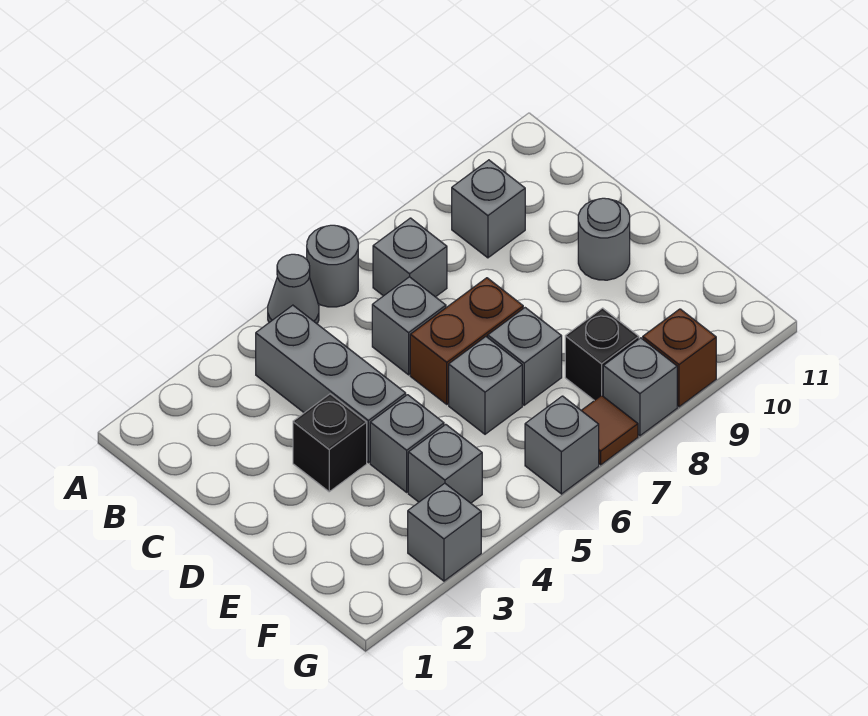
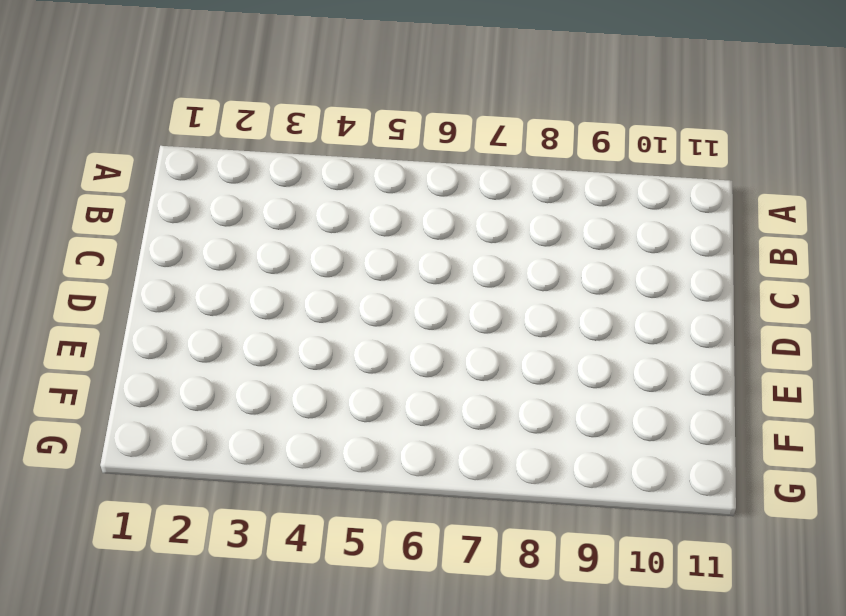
none -> grey cone A5 level 1
none -> grey round brick A6 level 1
none -> grey brick B4:D4 level 1

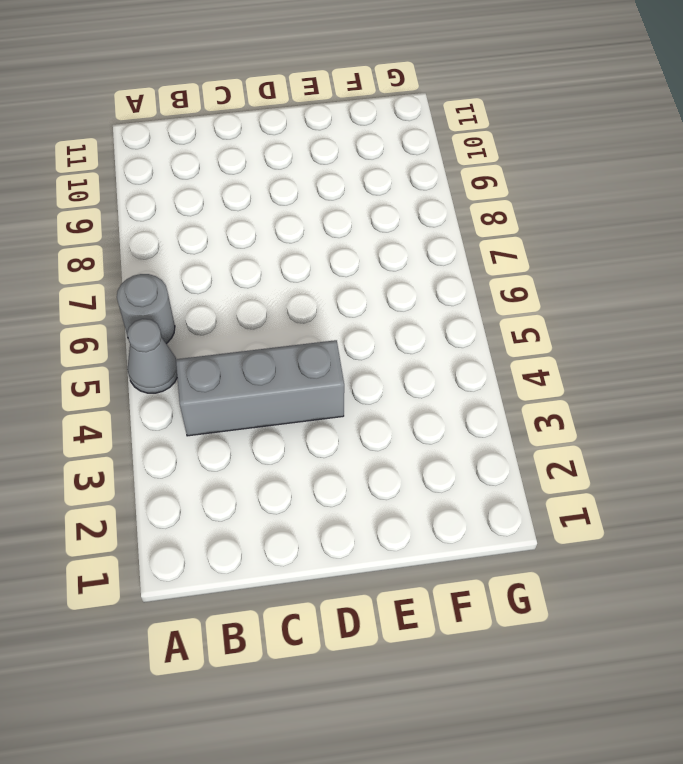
none -> grey brick B7 level 1
none -> grey brick B9 level 1
none -> grey brick C6 level 1

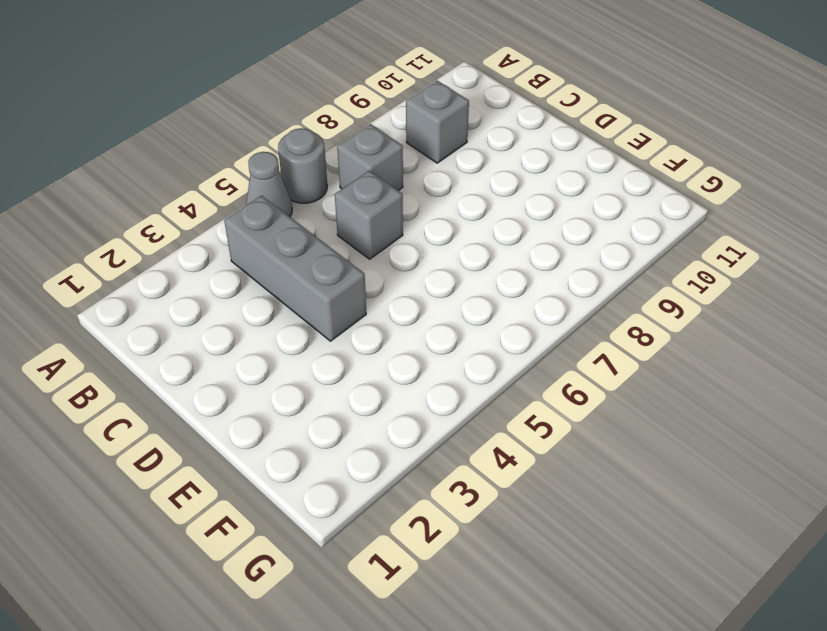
none -> black brick D3 level 1
none -> brown brick D6:D7 level 1
none -> grey round brick D10 level 1

